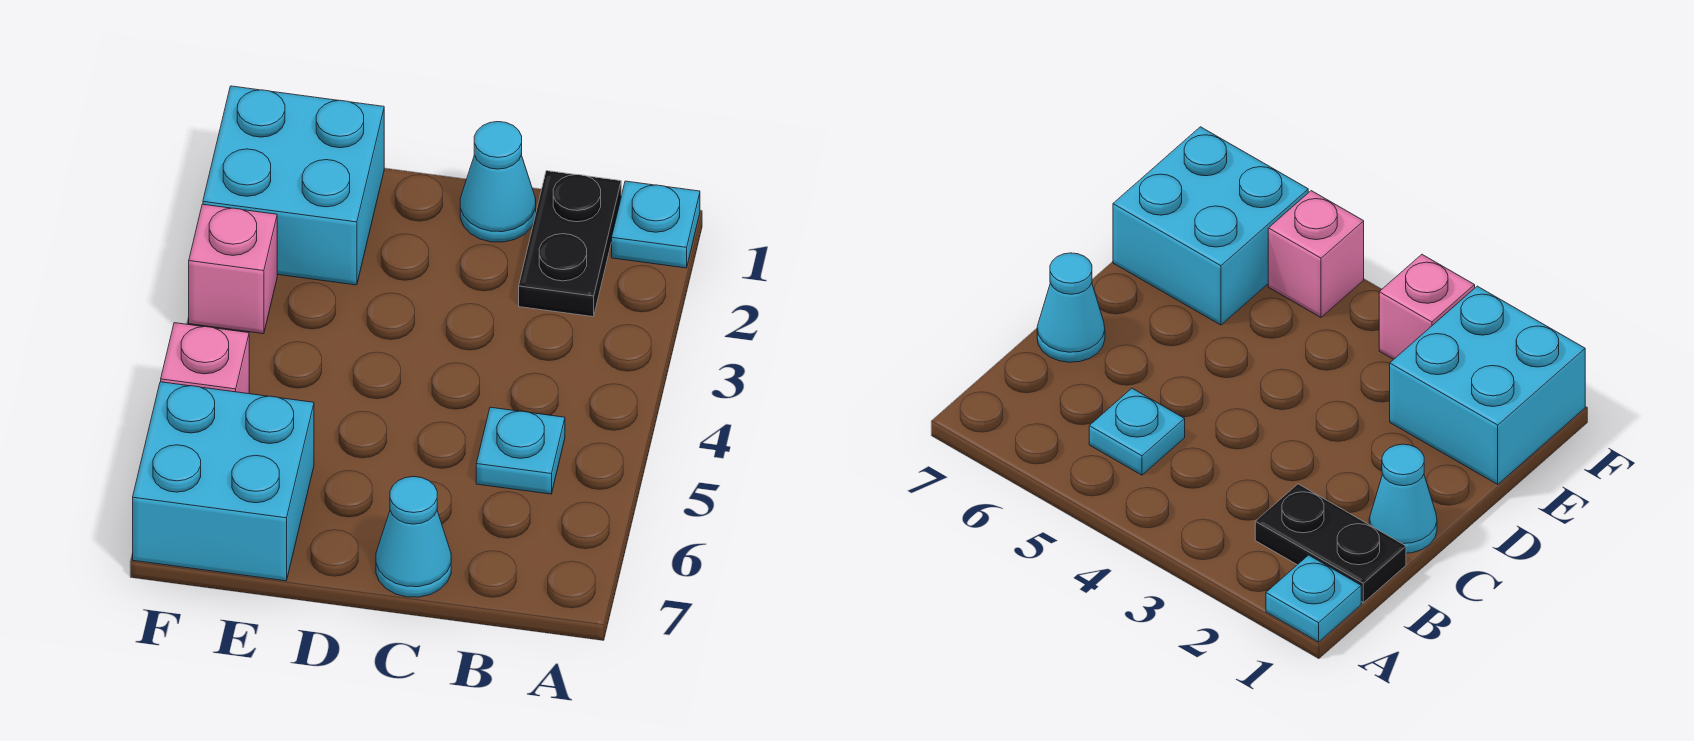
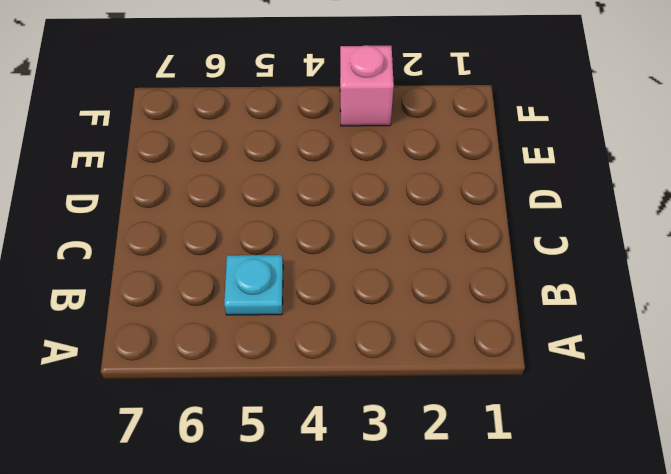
none -> cyan plate A1 level 1
none -> black plate B1:B2 level 1

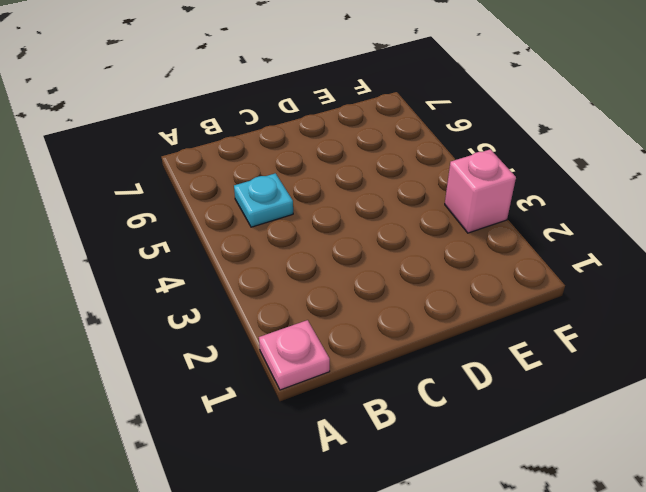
pink plate A1 level 1 -> cyan plate A1 level 1
none -> black plate B1:B2 level 1
none -> cyan cone C1 level 1

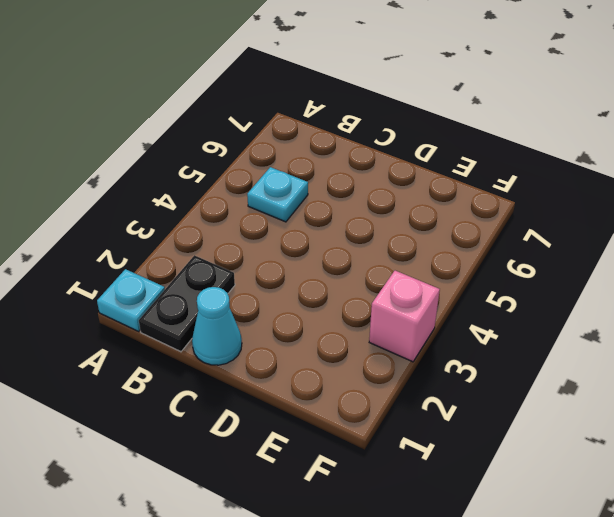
none -> cyan cone C7 level 1
none -> cyan brick E1:F2 level 1

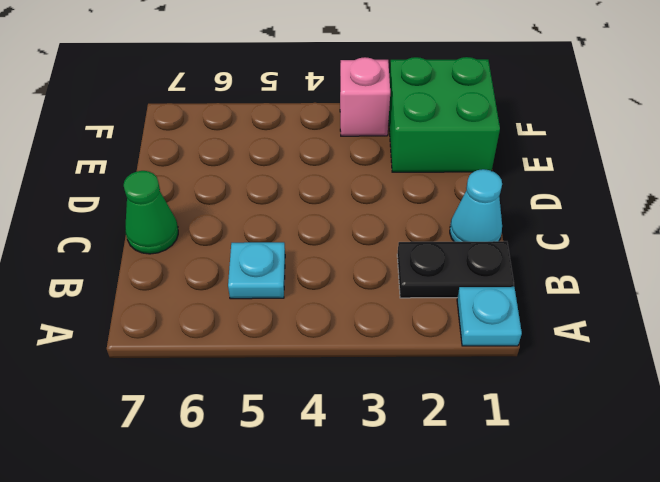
green cone C7 level 1 -> cyan cone C7 level 1
green brick E1:F2 level 1 -> cyan brick E1:F2 level 1
none -> cyan brick E6:F7 level 1
none -> pink brick F5 level 1

